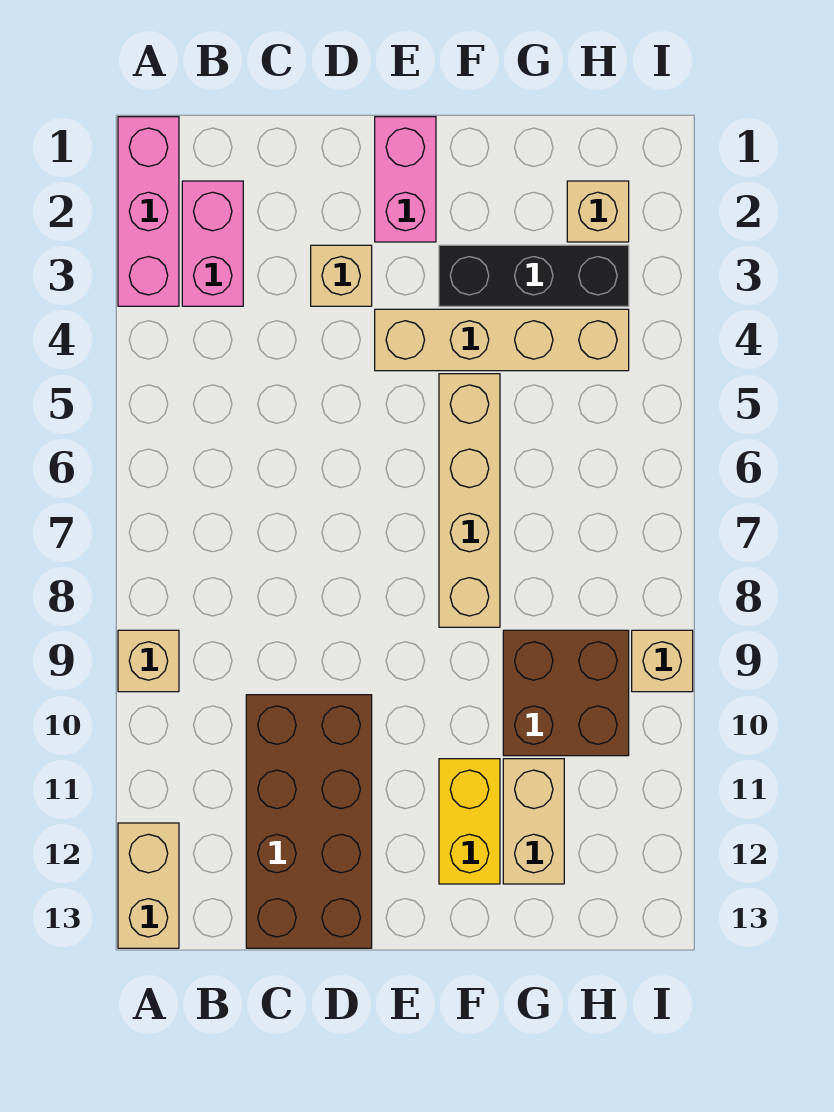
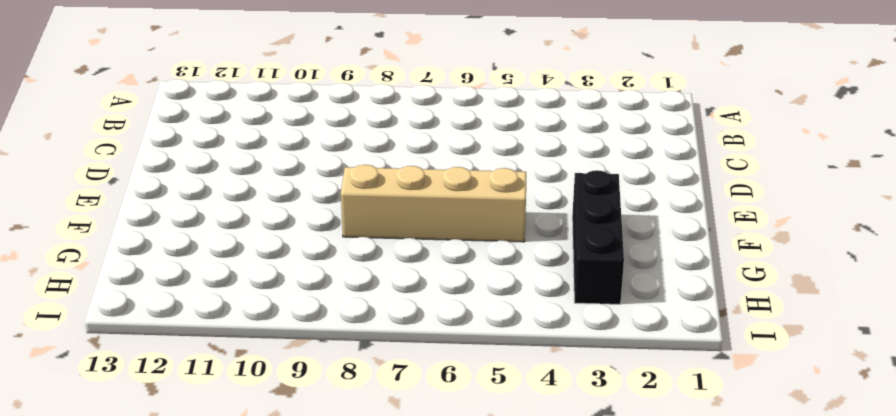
none -> pink brick A1:A3 level 1
none -> tan brick A9 level 1
none -> tan brick A12:A13 level 1

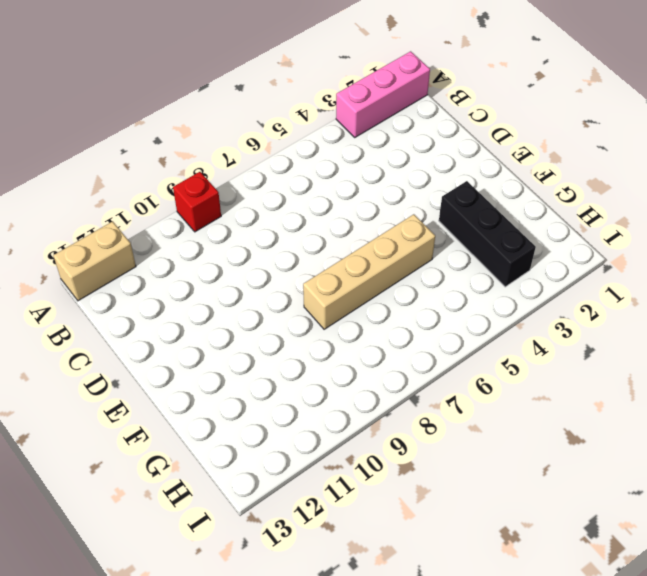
red brick A9 level 1 -> tan brick A9 level 1
none -> pink brick B2:B3 level 1
none -> brown brick C10:D13 level 1
none -> tan brick D3 level 1

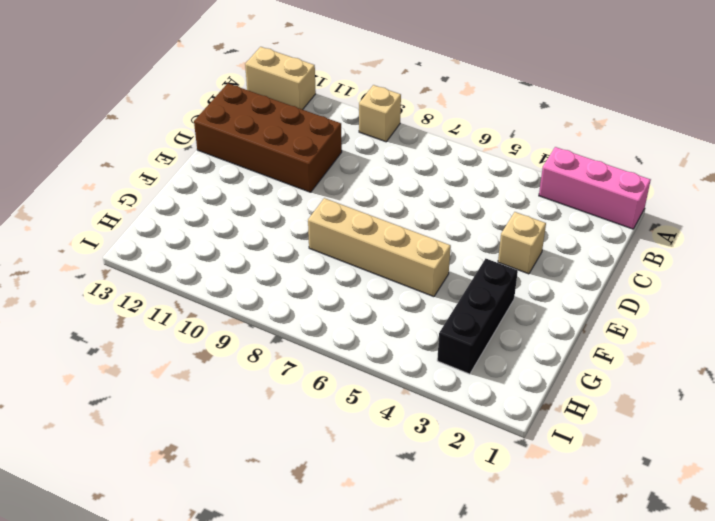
none -> pink brick B2:B3 level 1
none -> pink brick E1:E2 level 1
none -> tan brick E4:H4 level 1

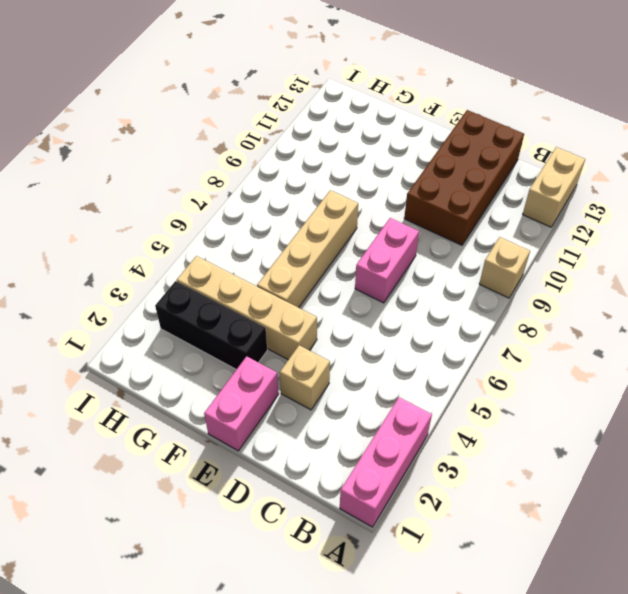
pink brick D7:D8 level 1 -> pink brick B2:B3 level 1
none -> yellow brick F11:F12 level 1
none -> brown brick G9:H10 level 1
none -> tan brick G11:G12 level 1

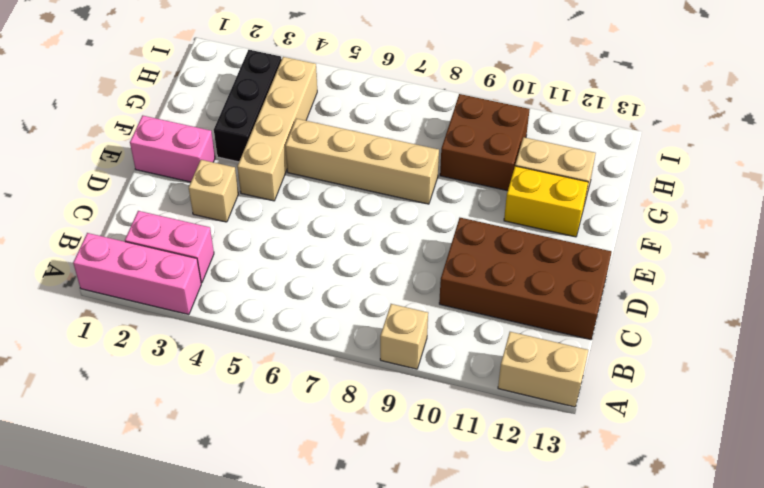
none -> tan brick H2 level 1
none -> tan brick I9 level 1

